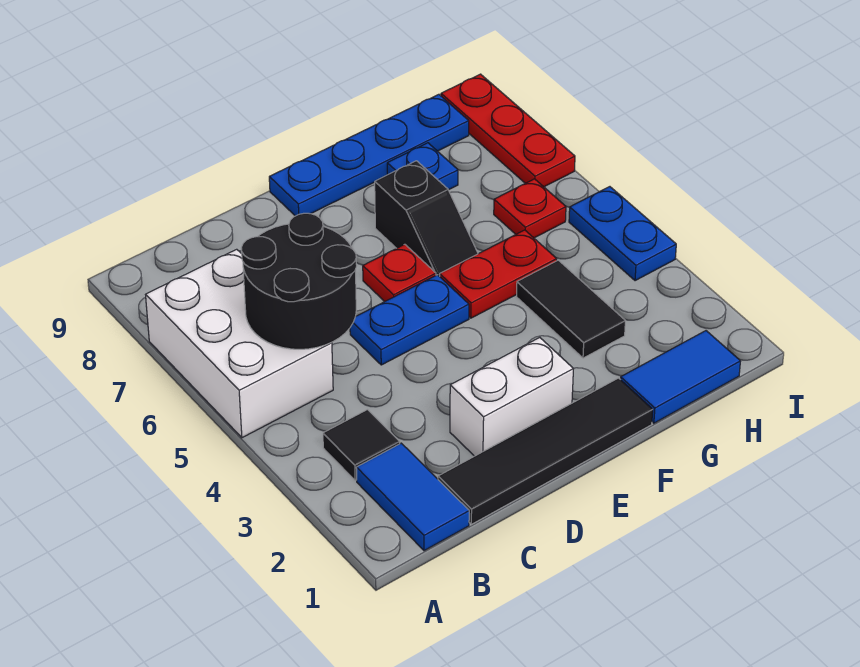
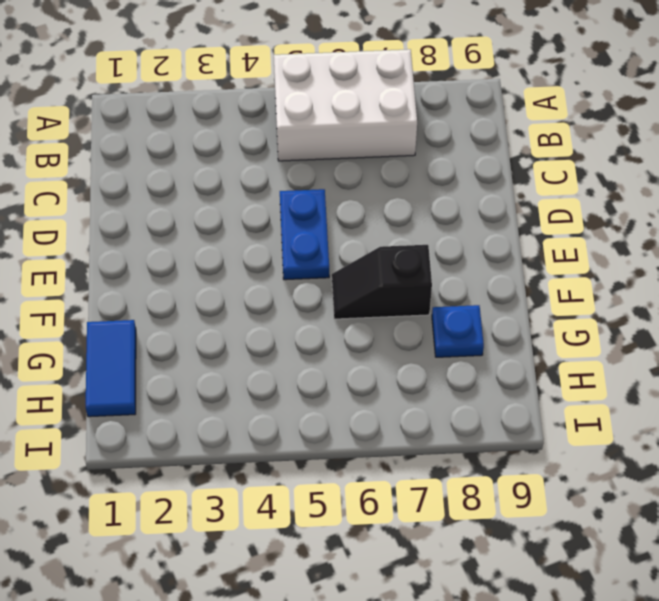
none -> blue tile B1:B2 level 1
none -> black tile B3 level 1
none -> black tile C1:F1 level 1

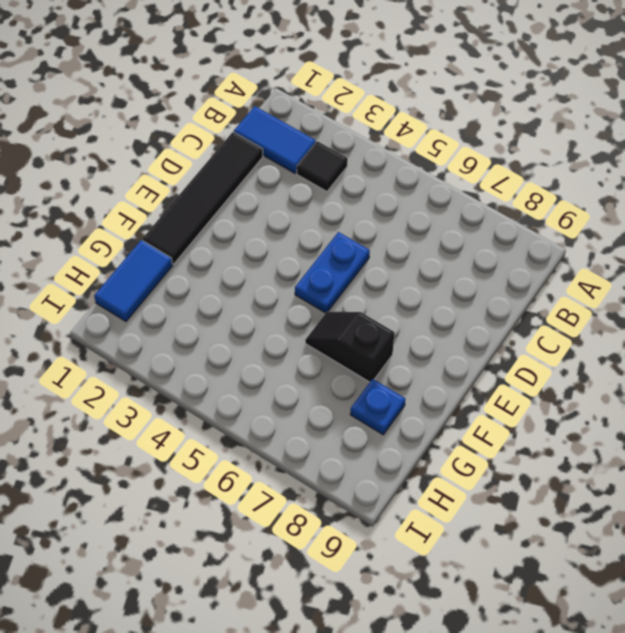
none -> white brick A5:B7 level 1
none -> white brick D2:E2 level 1
none -> red plate E6 level 1

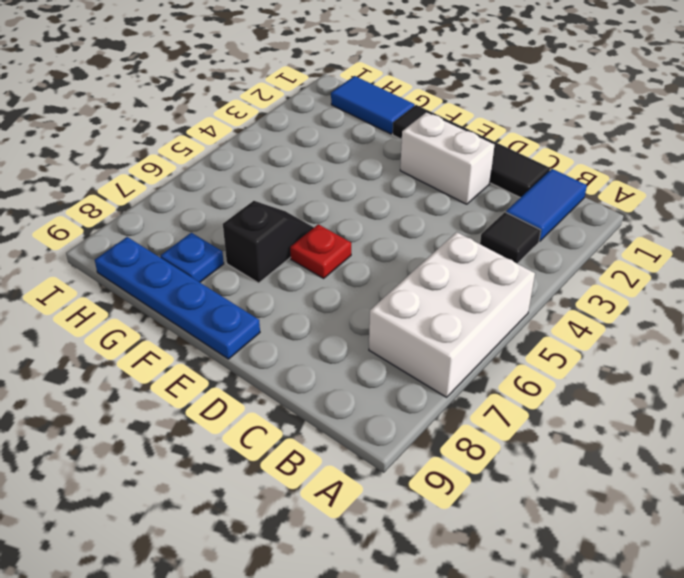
none -> blue plate D5:E5 level 1
none -> red plate F5:G5 level 1
none -> black tile G3:G4 level 1

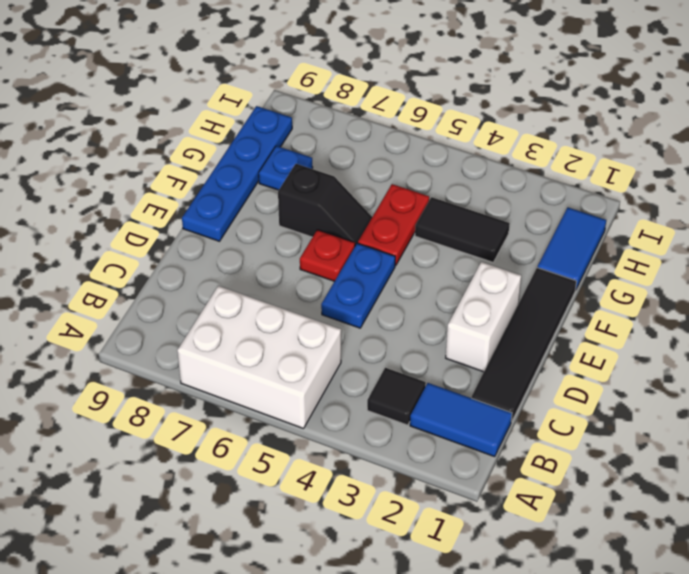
none -> red plate H6 level 1
none -> blue plate I4:I5 level 1
none -> red plate I7:I9 level 1

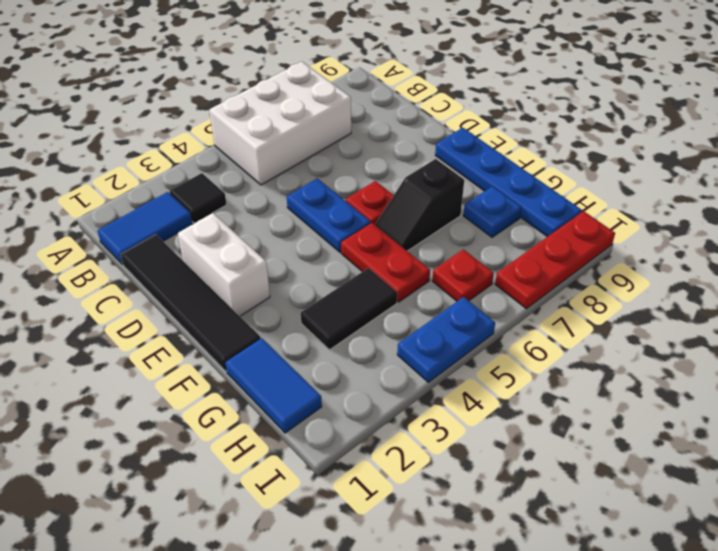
none -> black round brick B5:C6 level 2

